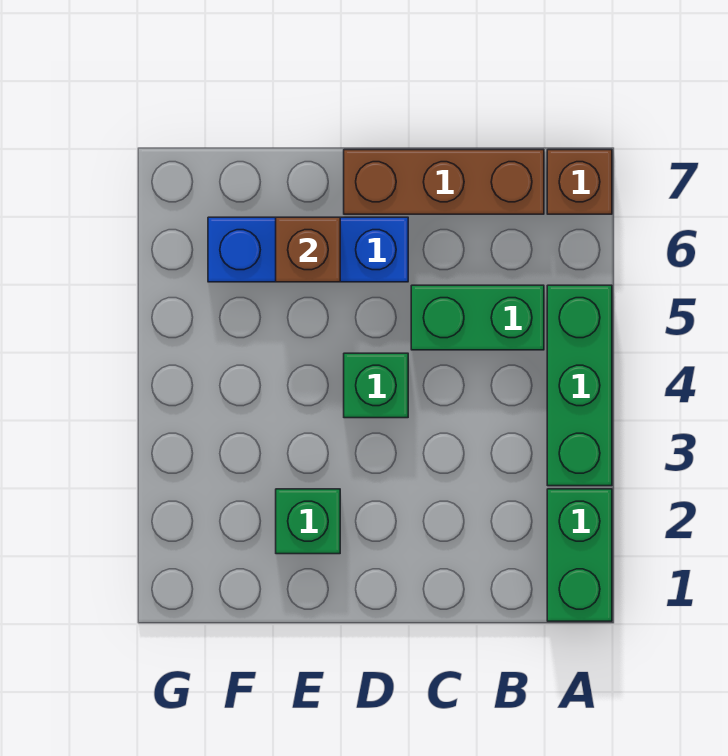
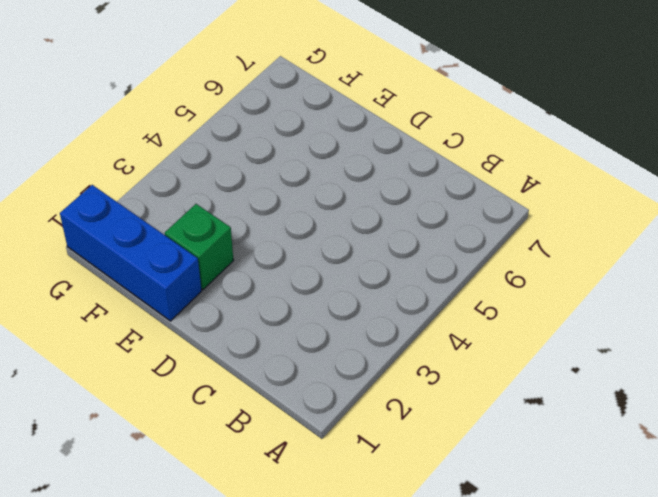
blue brick E1:G1 level 1 -> blue brick D6:F6 level 1
none -> green brick A1:A2 level 1
none -> green brick A3:A5 level 1

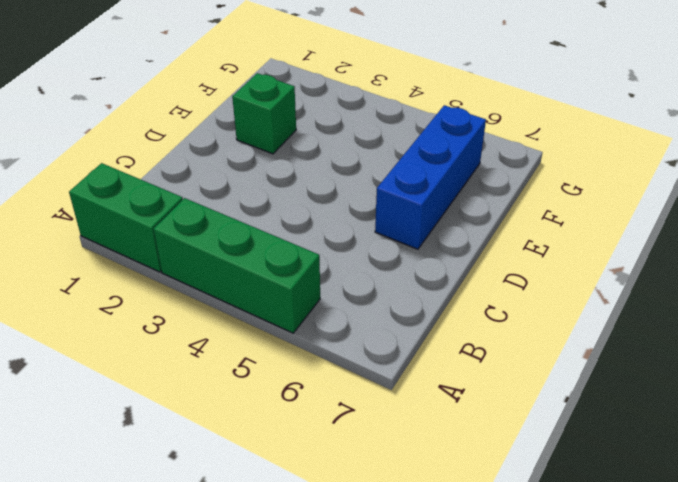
none -> brown brick A7 level 1
none -> green brick B5:C5 level 1

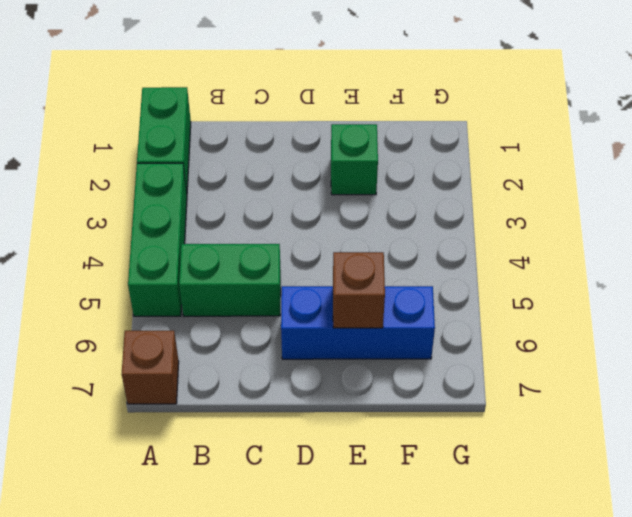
none -> brown brick B7:D7 level 1
none -> green brick D4 level 1

